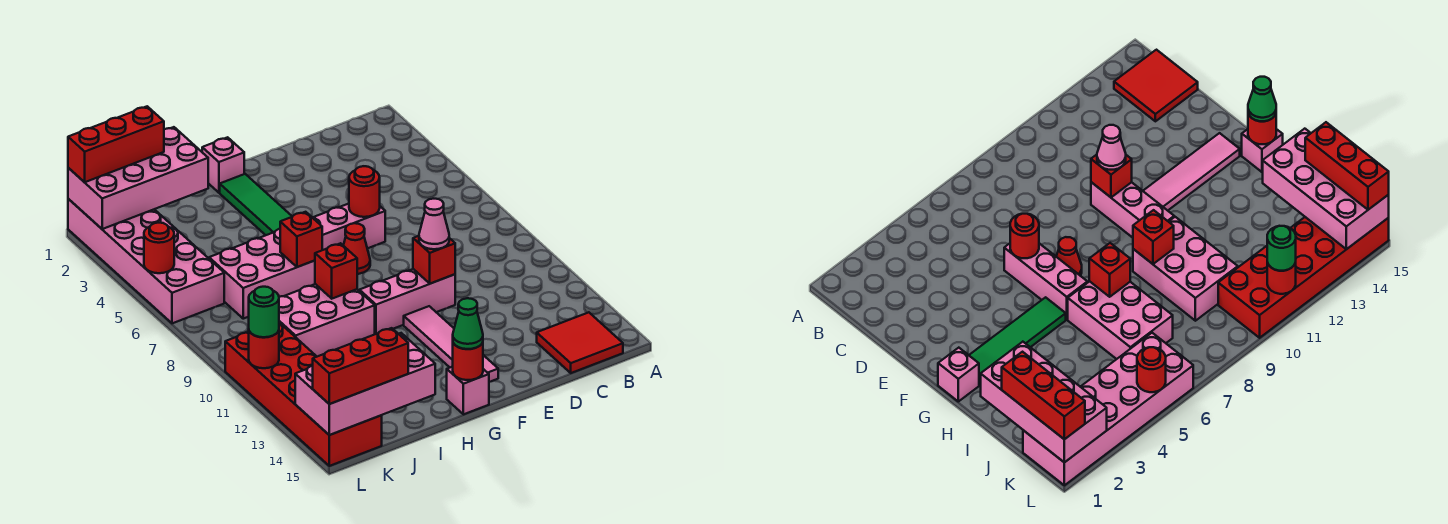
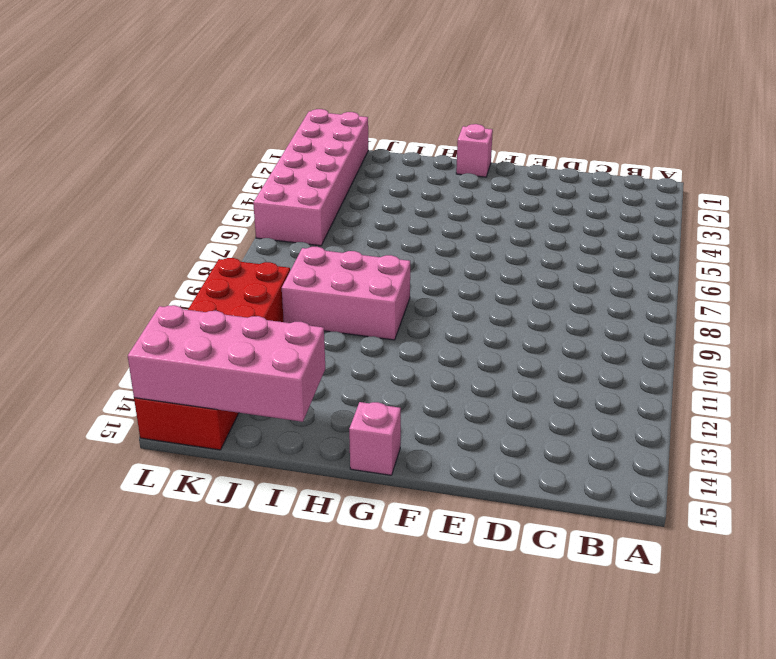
none -> red tile B14:C15 level 1
none -> pink brick E6:G6 level 1
none -> pink brick E10:G10 level 1

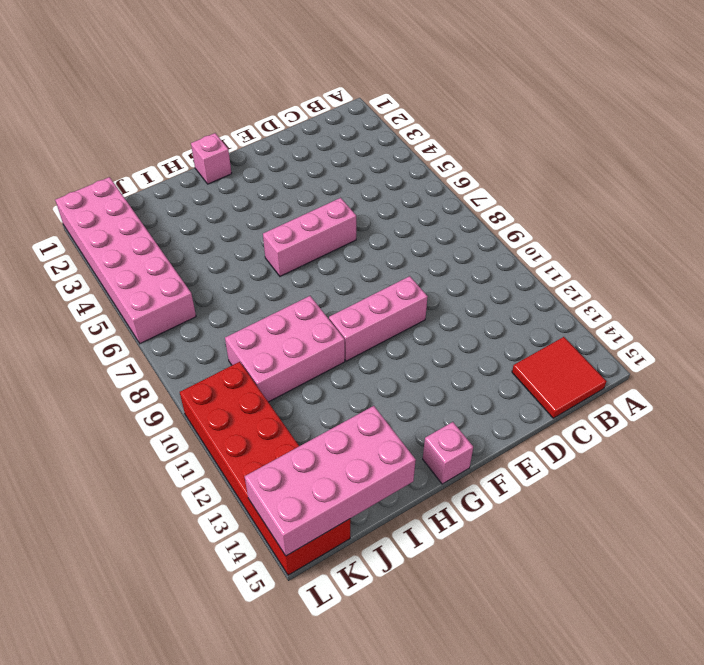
none -> red cone F7 level 1
none -> pink tile F11:F14 level 1
none -> green tile G2:G5 level 1

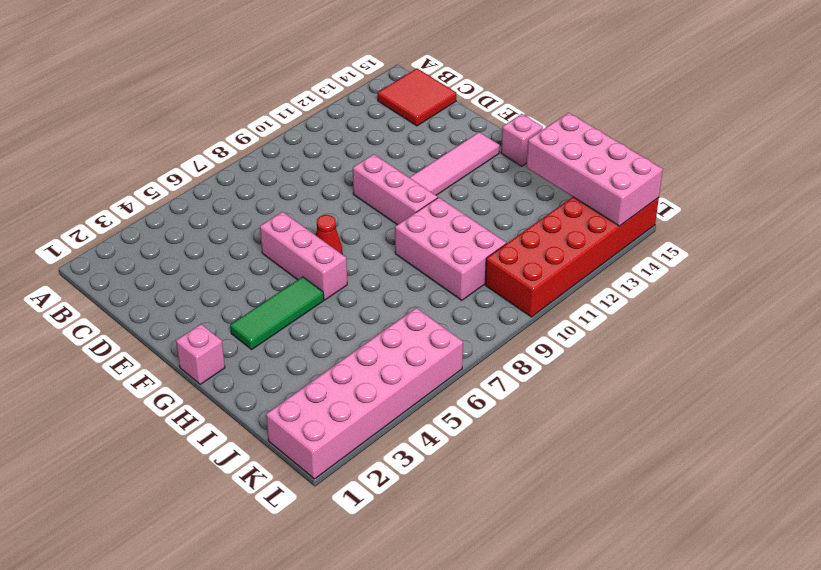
green tile G3:G5 level 1 -> green tile G2:G5 level 1
none -> pink brick H6:J7 level 1
none -> red round brick E6 level 2
none -> red brick E10 level 2

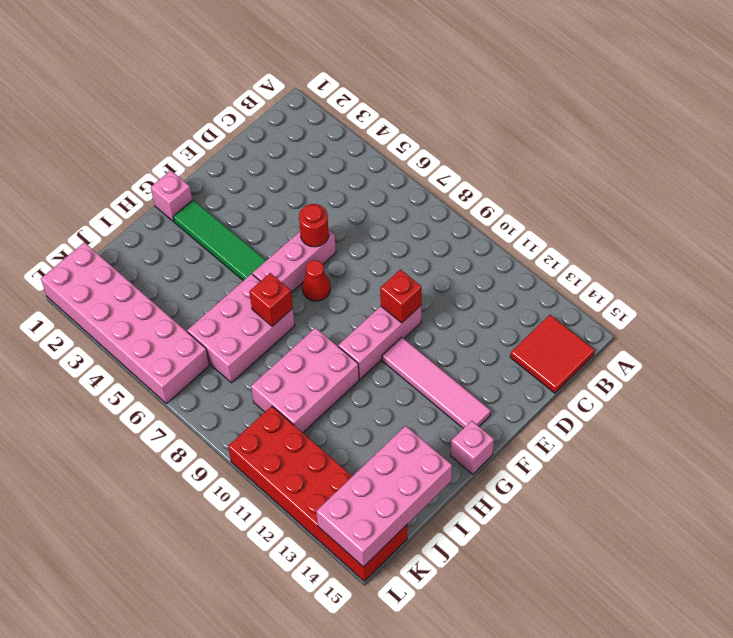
none -> red round brick G15 level 2
none -> red brick H9 level 2
none -> pink brick I1:L2 level 2

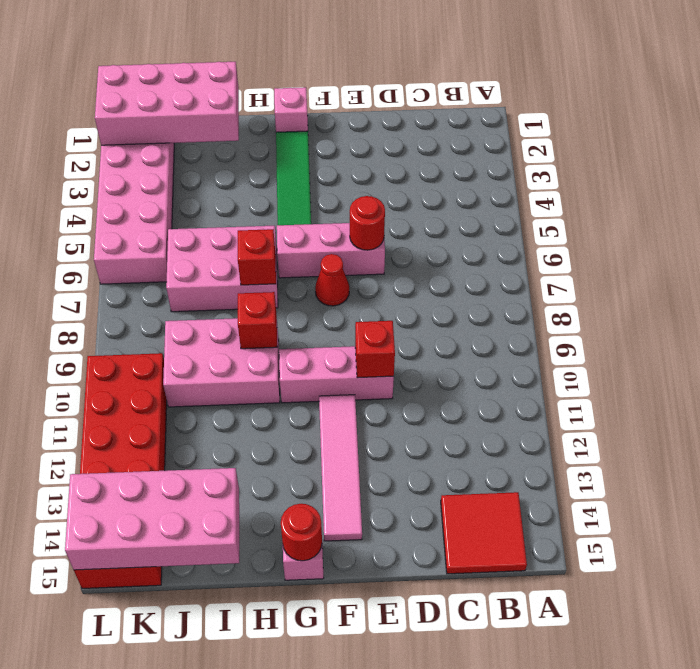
none -> red round brick L5 level 2
none -> red round brick L11 level 2
none -> pink cone E10 level 3

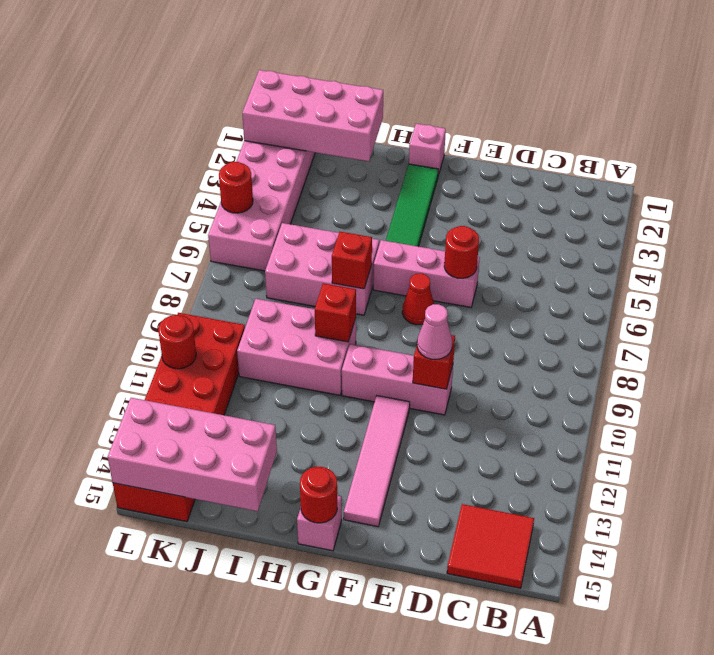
none -> green cone G15 level 3
none -> red brick J1:L1 level 3
none -> red brick J15:L15 level 3

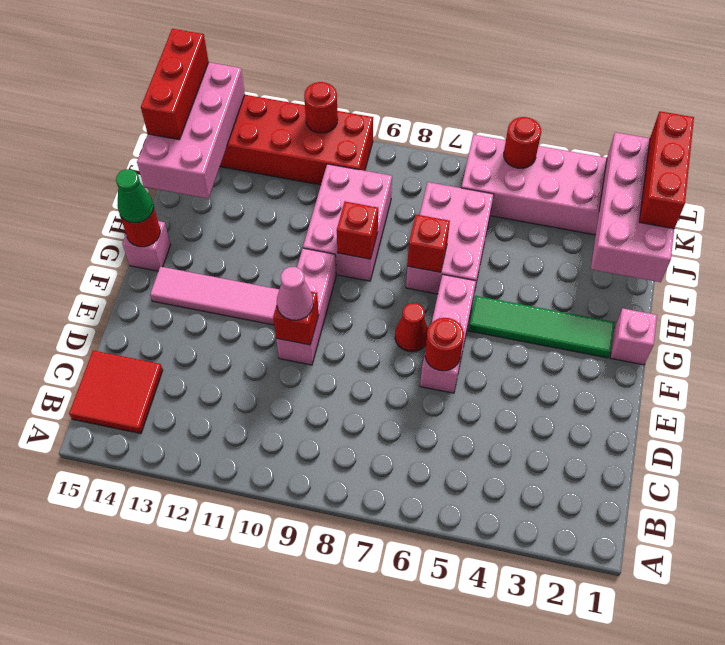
none -> green round brick L11 level 3

